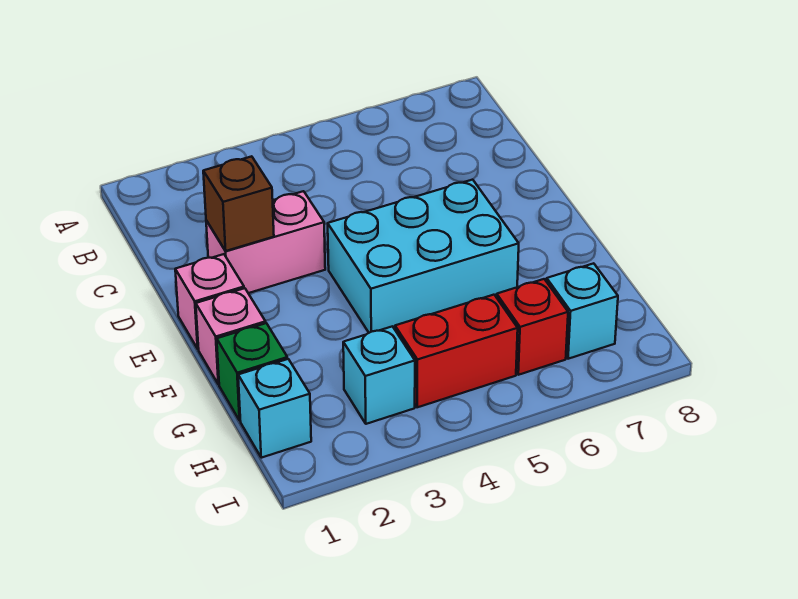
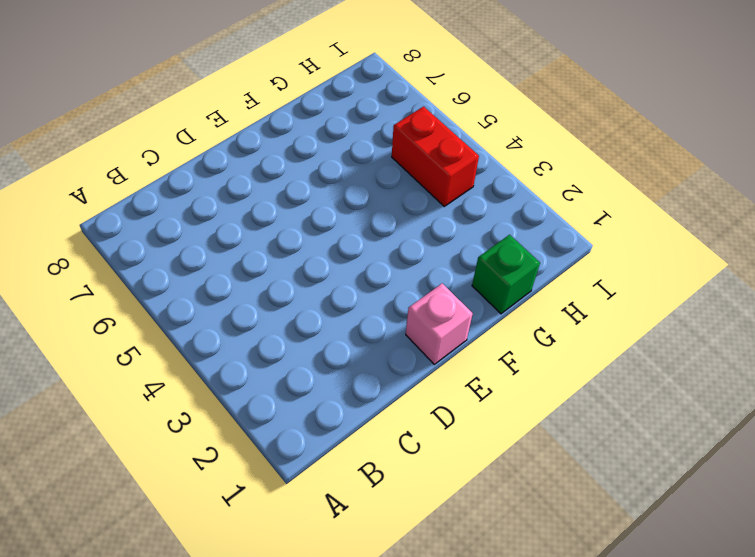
none -> pink brick D2:D3 level 1
none -> cyan brick E4:F6 level 1

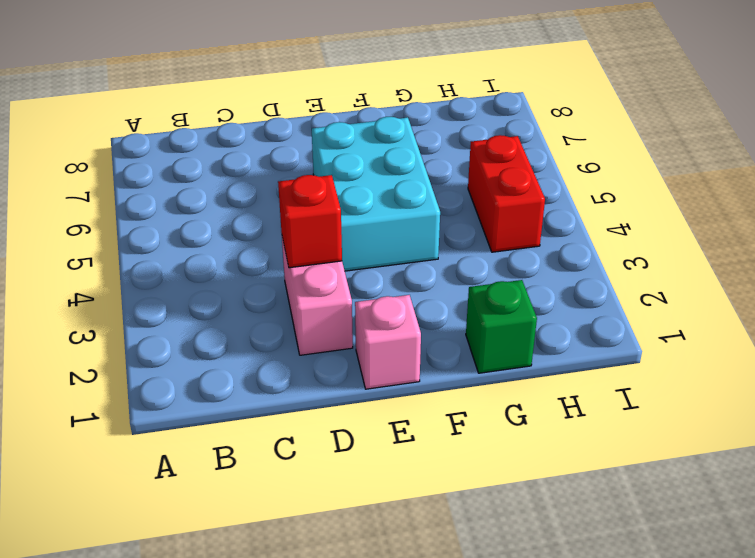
red brick D3 level 2 -> red brick H6 level 1
none -> pink brick F1 level 1
none -> cyan brick H1 level 1

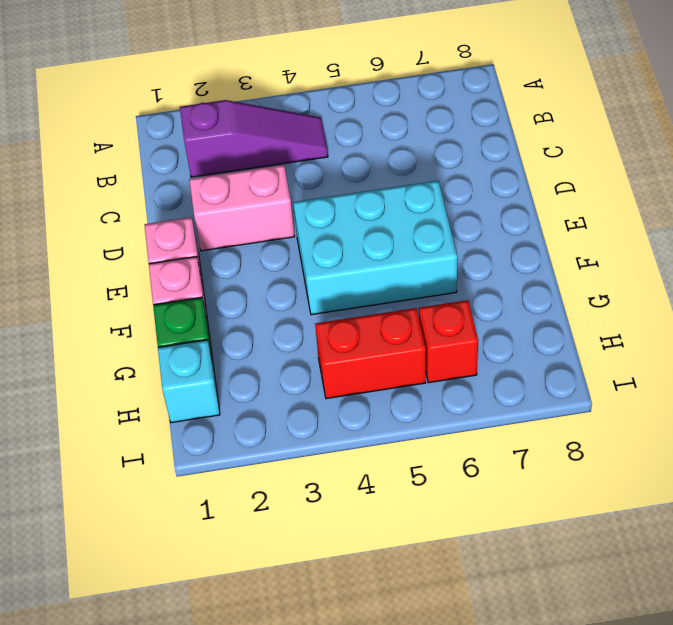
purple slope B2:B4 level 1 top 2 -> none
none -> cyan brick H3 level 1
none -> cyan brick H7 level 1

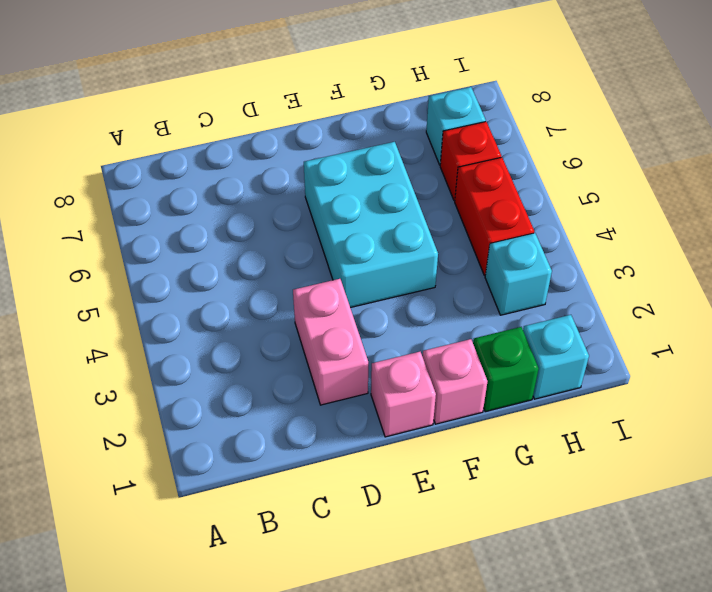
none -> brown brick D2 level 2

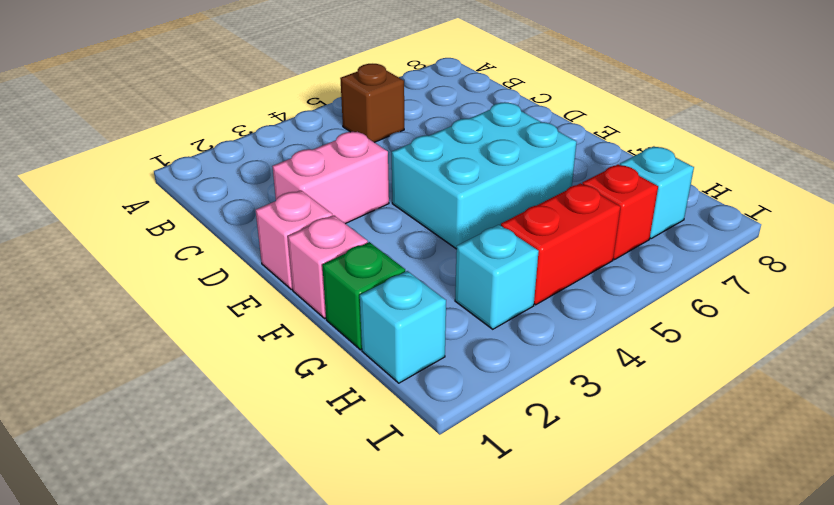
brown brick B5 level 1 -> brown brick D2 level 2

